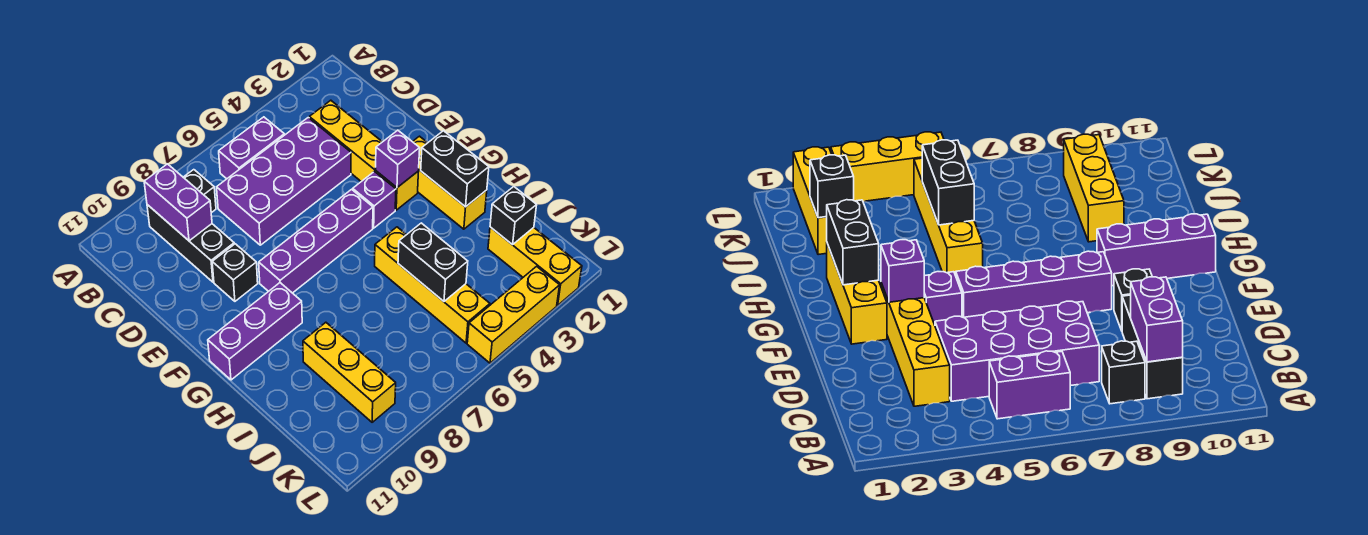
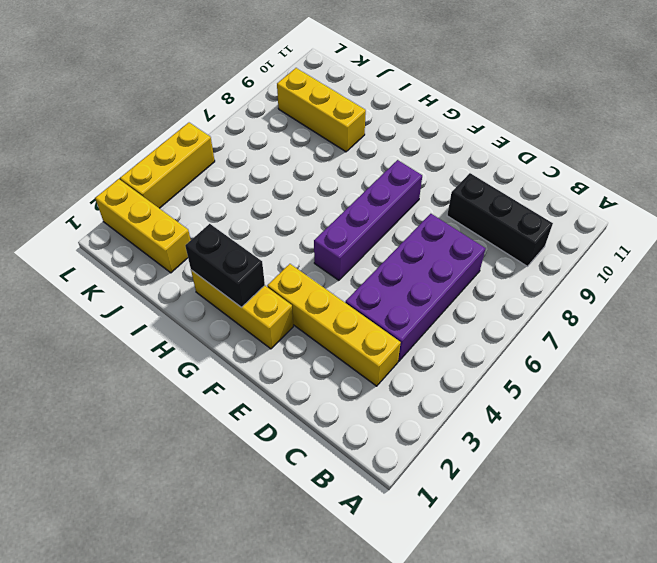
none -> purple brick B5:B6 level 1
none -> black brick B8 level 1
none -> black brick E9 level 1

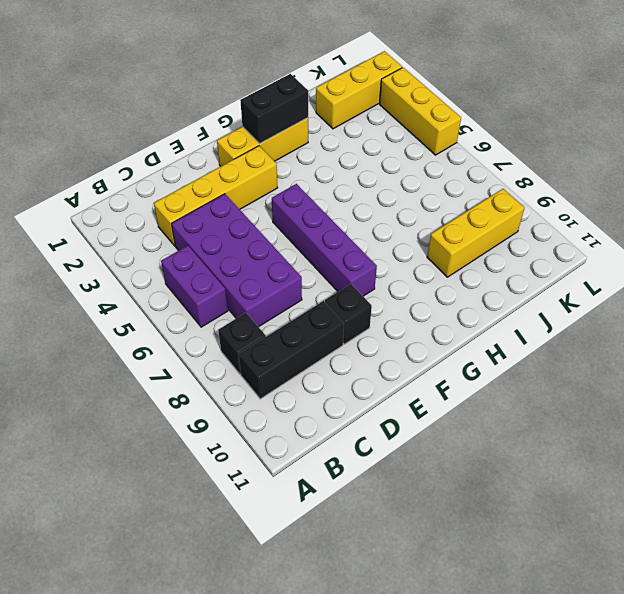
none -> purple brick F4 level 1
none -> purple brick G9:G11 level 1
none -> yellow brick H5:K5 level 1

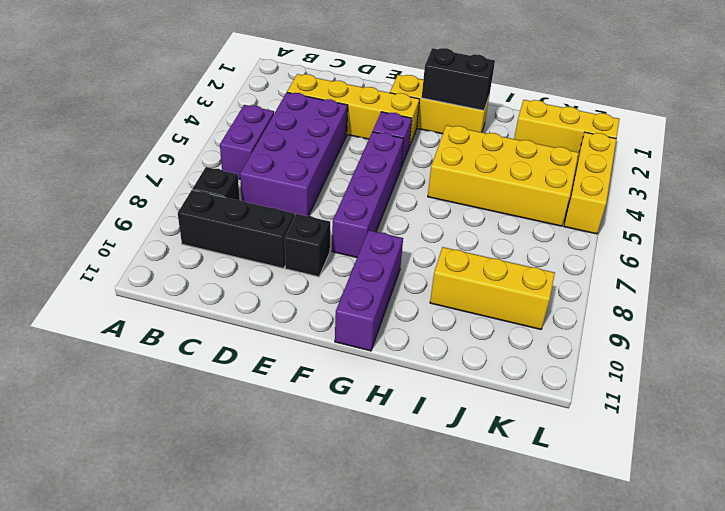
yellow brick H4:K5 level 1 -> yellow brick H5:K5 level 1
none -> purple brick B9:C9 level 2
none -> purple brick F3 level 2
none -> black brick I5:J5 level 2

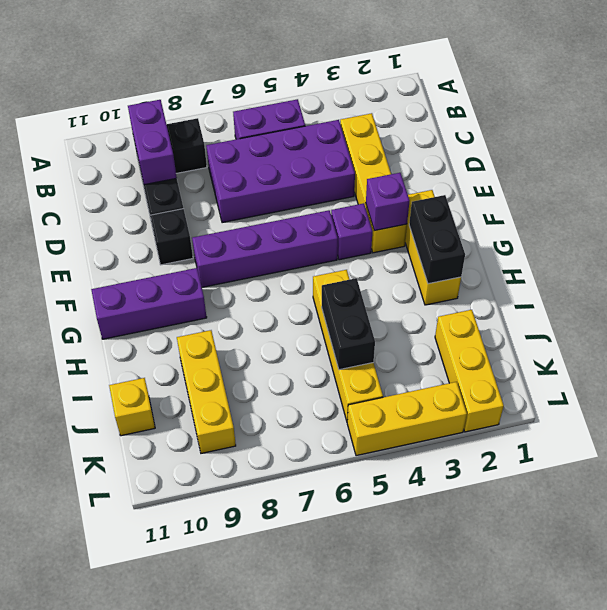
yellow brick J11 level 1 -> none
none -> black brick J2 level 2

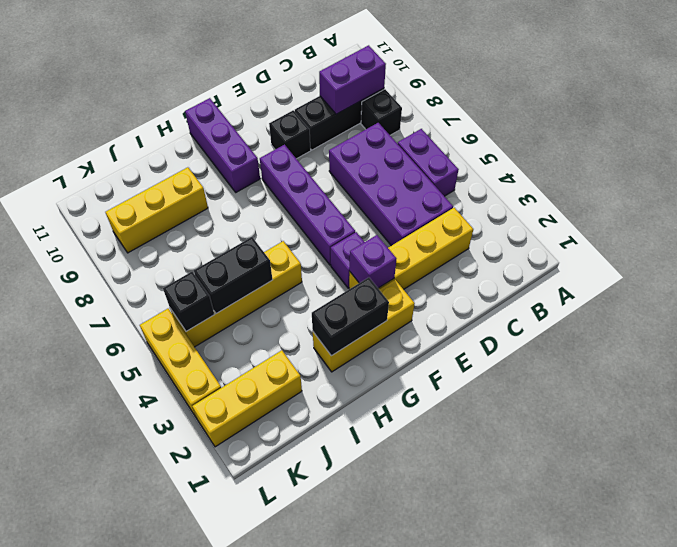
black brick K5 level 2 -> black brick J2 level 2

